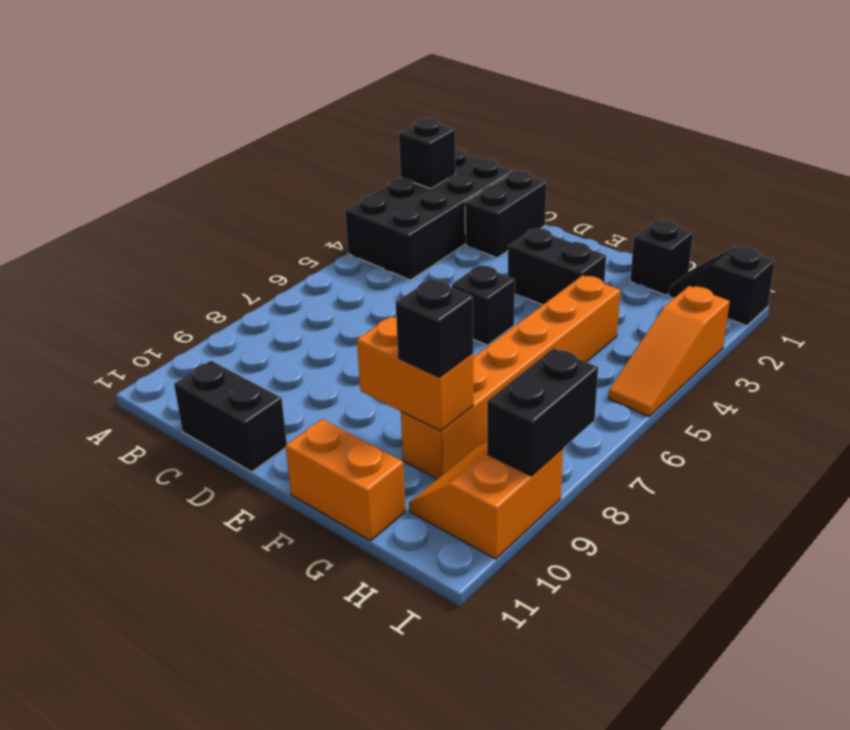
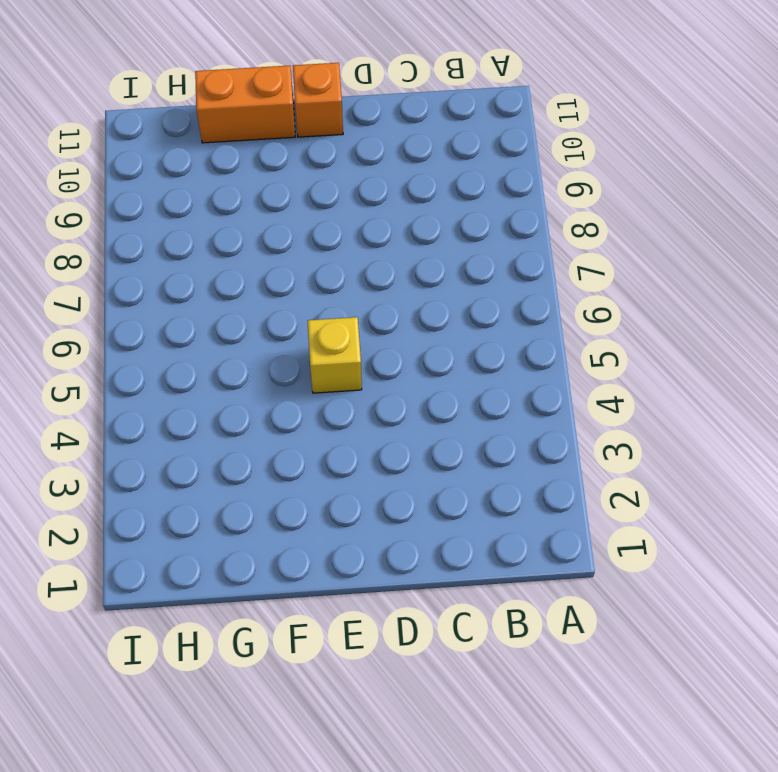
yellow brick E5 level 1 -> black brick E5 level 1
orange brick E11 level 1 -> none
none -> black brick A1:B4 level 1
none -> black brick C1:C2 level 1
none -> black brick C11:D11 level 1

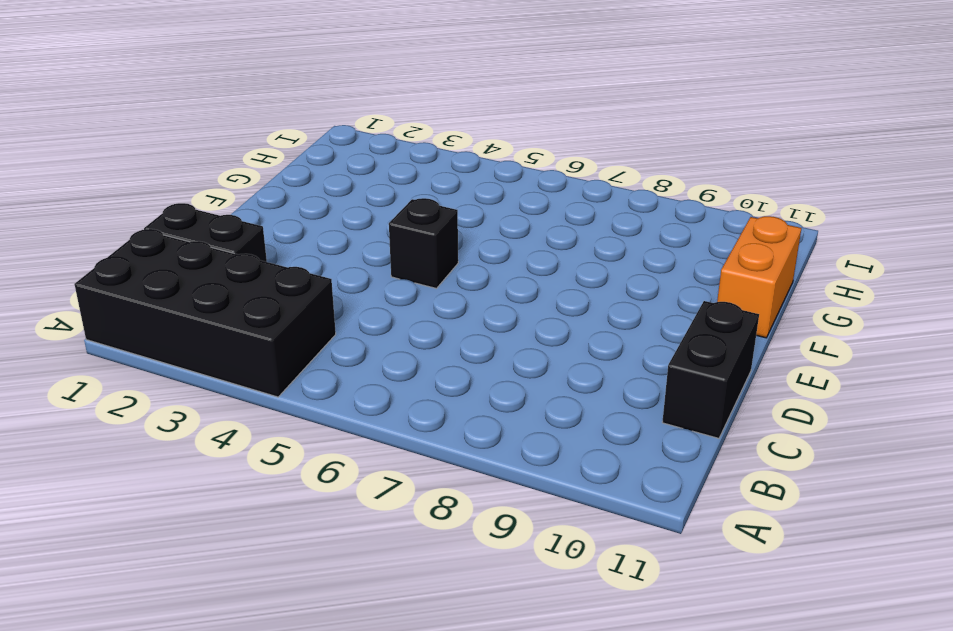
none -> black brick E3:F3 level 1
none -> black brick G1 level 1
none -> orange brick G4:G9 level 1

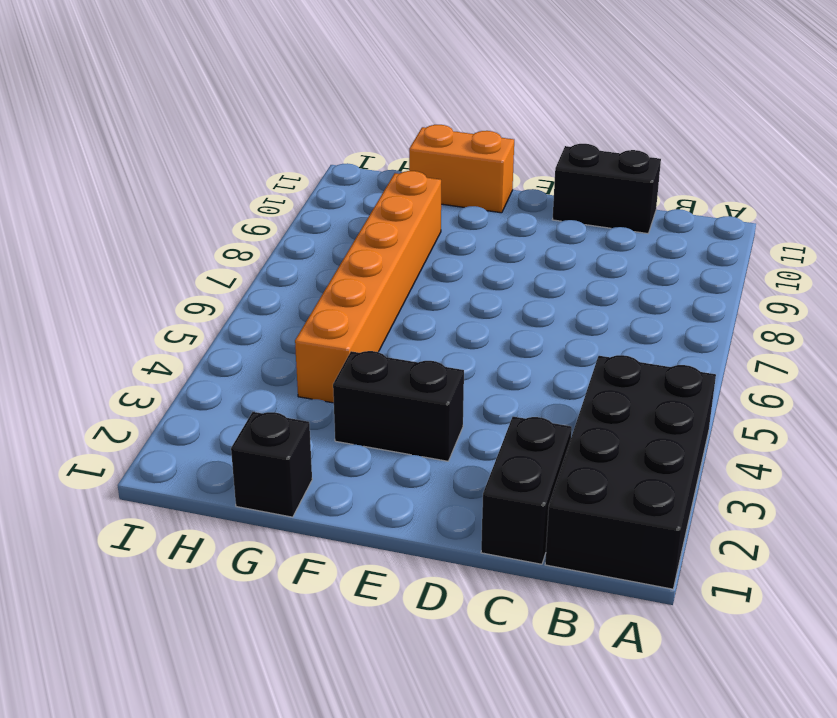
none -> black brick E5 level 1
none -> black slope H1:I1 level 1 top I
none -> orange slope H9:I10 level 1 top I

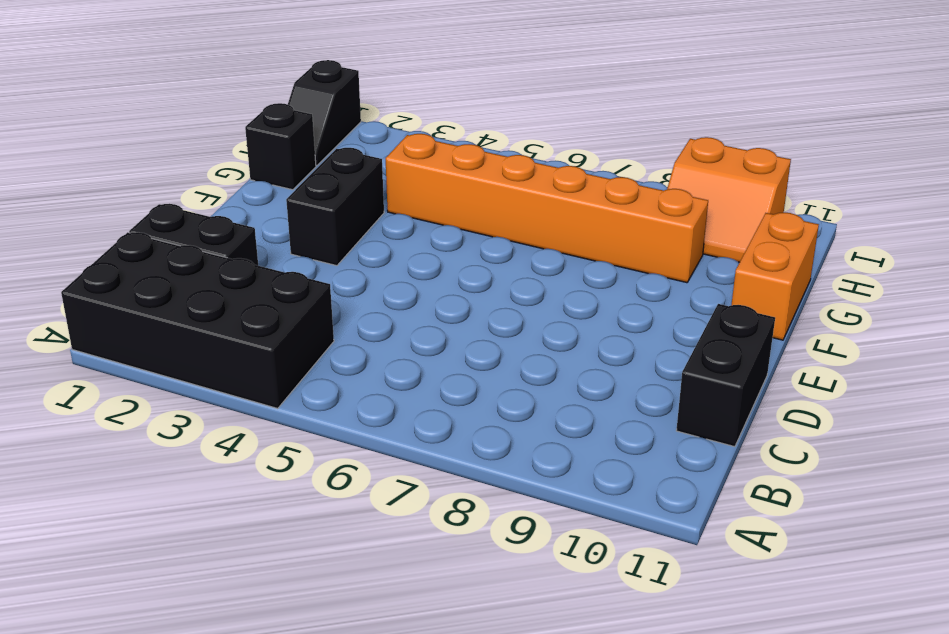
none -> black brick E5 level 1
none -> orange slope I3:I5 level 1 top 3
none -> black brick A2 level 2

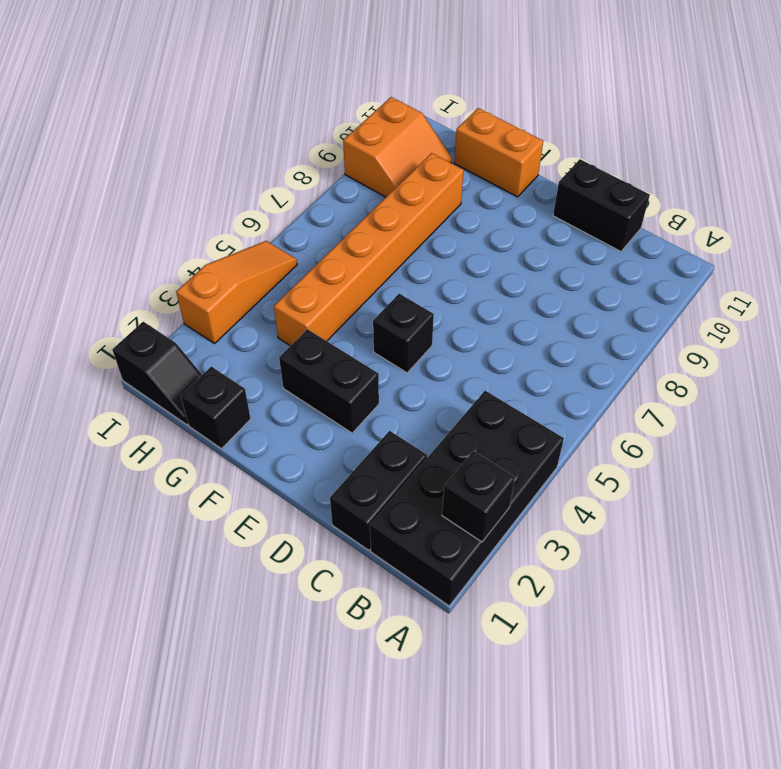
none -> orange brick F9:G9 level 2
none -> black brick I8:I9 level 2
none -> black brick G9 level 3

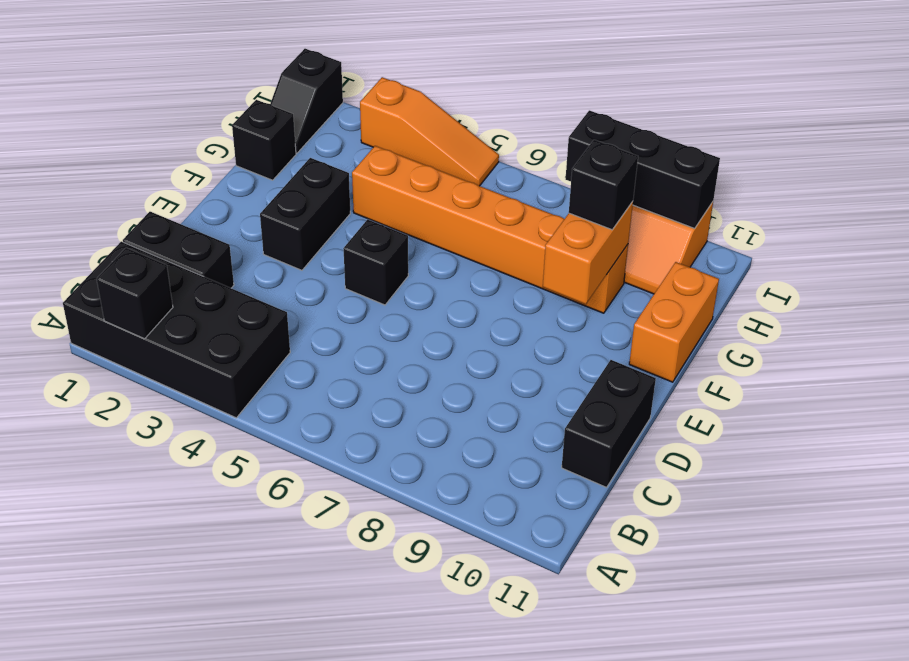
black brick I8:I10 level 2 -> black brick I8:I9 level 2

